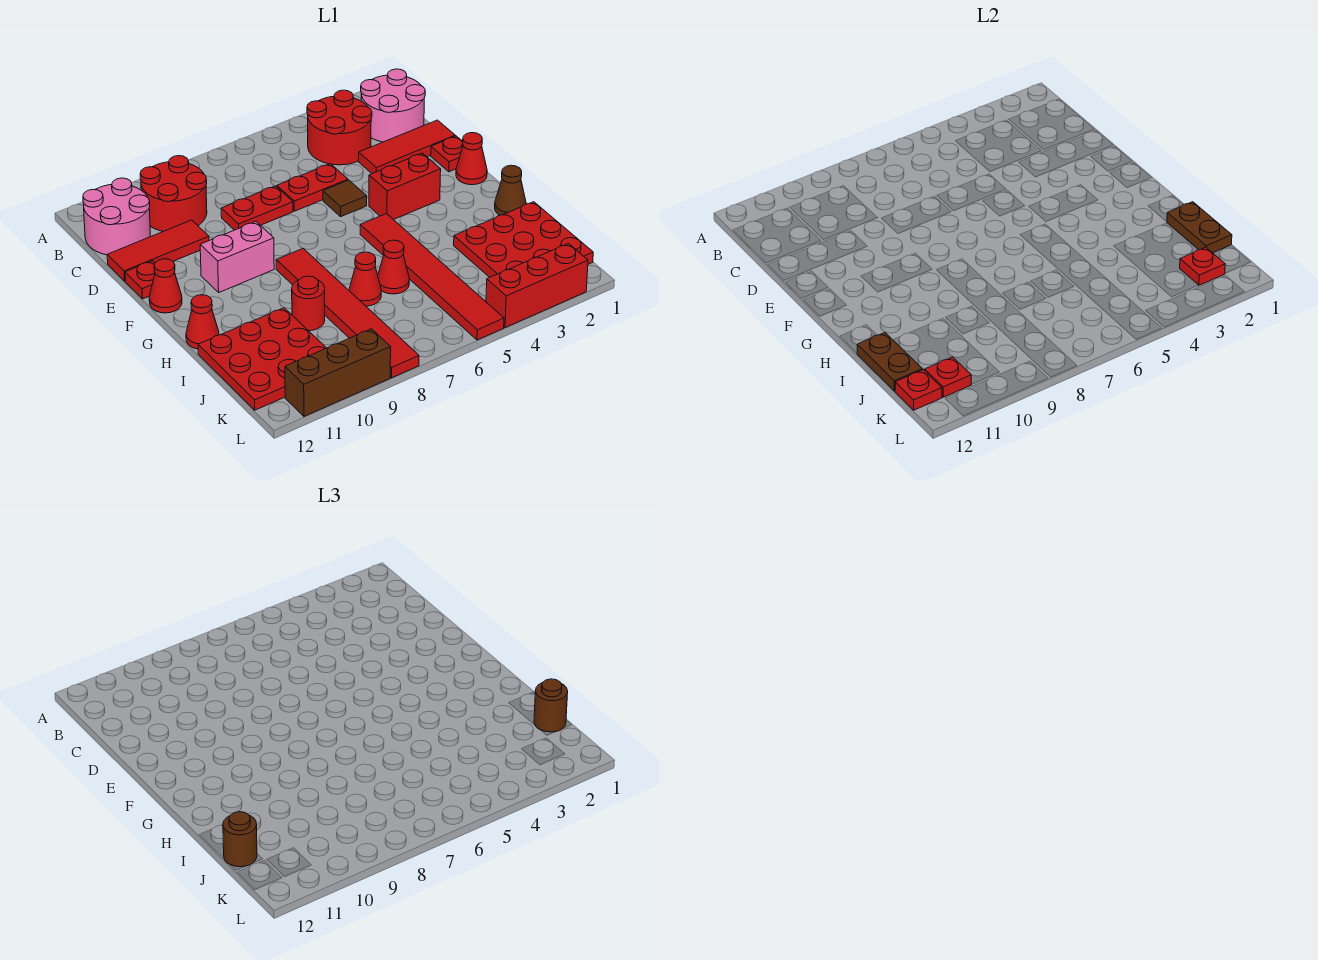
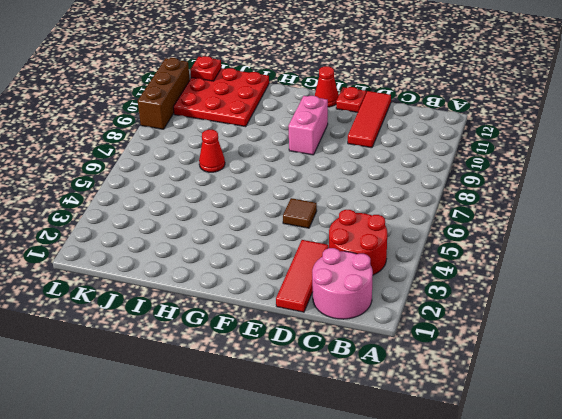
none -> red round brick B9:C10 level 1
none -> pink round brick B11:C12 level 1
none -> red plate D5:D6 level 1
none -> red plate D7:D8 level 1

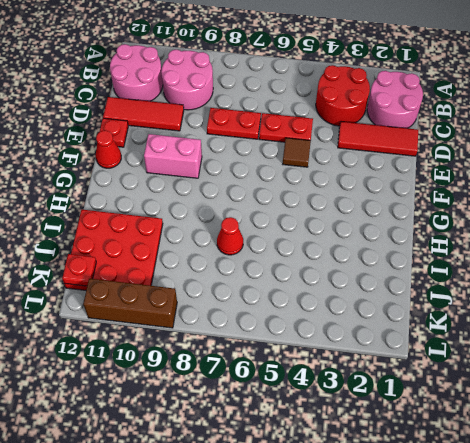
pink round brick B9:C10 level 1 -> red round brick B9:C10 level 1
none -> red plate E1 level 1
none -> red cone F1 level 1
none -> red brick F3:F4 level 1
none -> red tile G5:L5 level 1

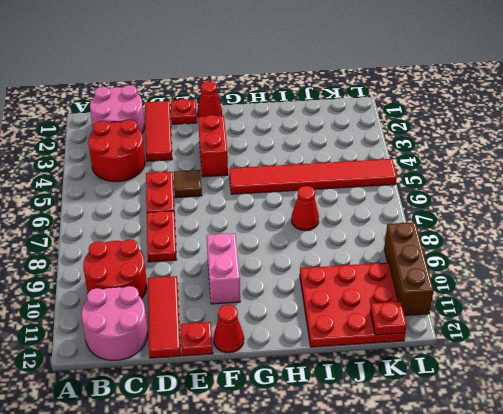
none -> red tile G8:L8 level 1
none -> brown cone H1 level 1
none -> red cone H12 level 1
none -> red plate I1:K3 level 1

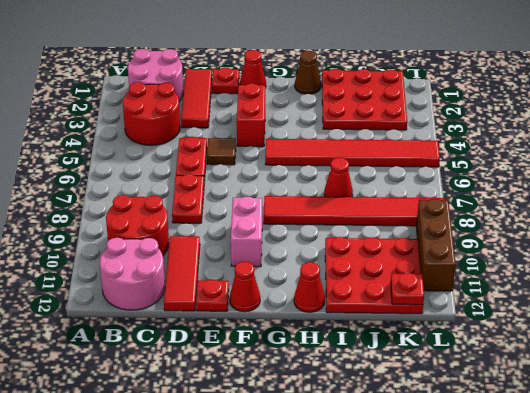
none -> red cone I6 level 1
none -> red round brick I9 level 1
none -> red brick L2:L4 level 1
none -> brown plate I1:J1 level 2

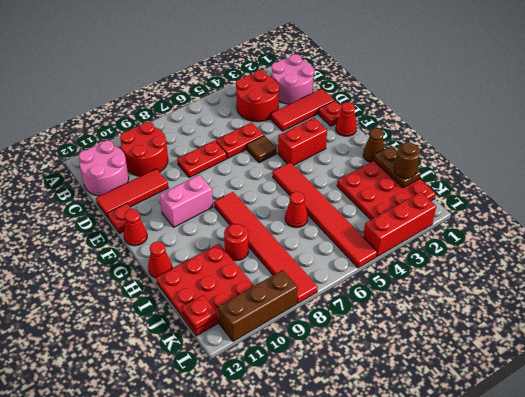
none -> red cone I7 level 1
none -> brown plate I12:J12 level 2
none -> red plate K2 level 2
none -> red plate K11 level 2

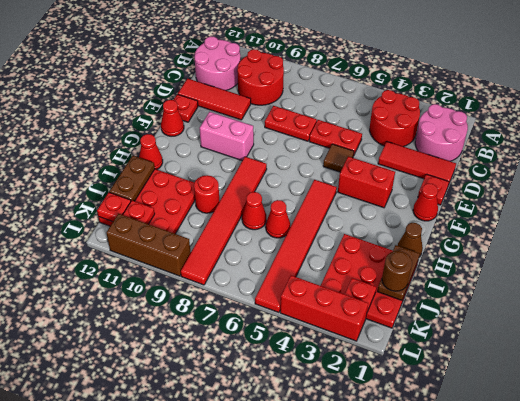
none -> brown round brick J12 level 3

